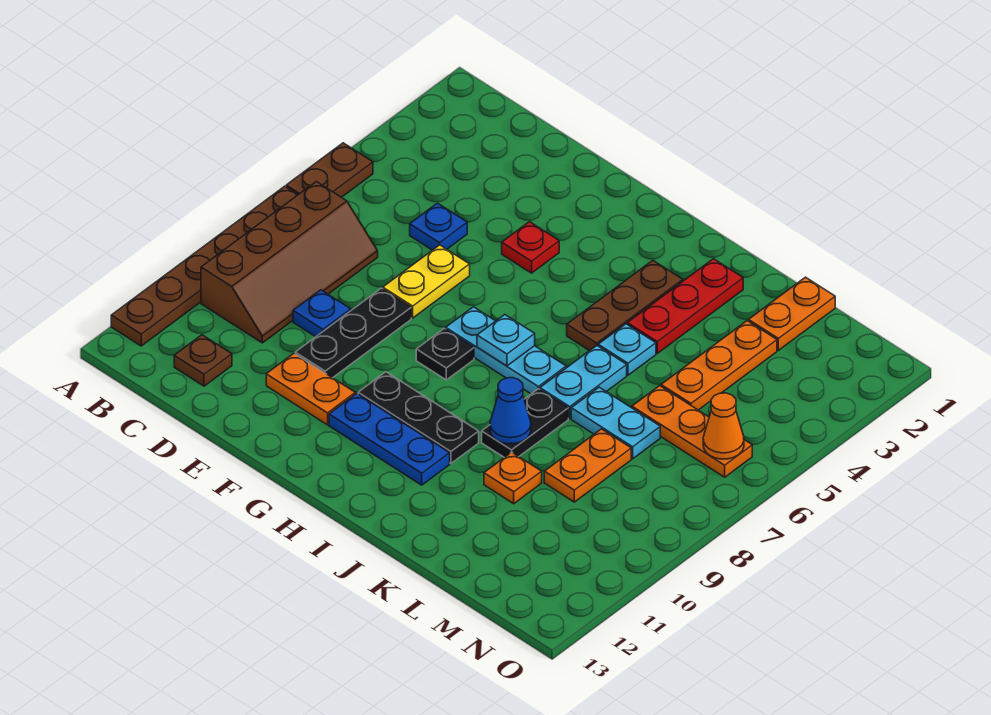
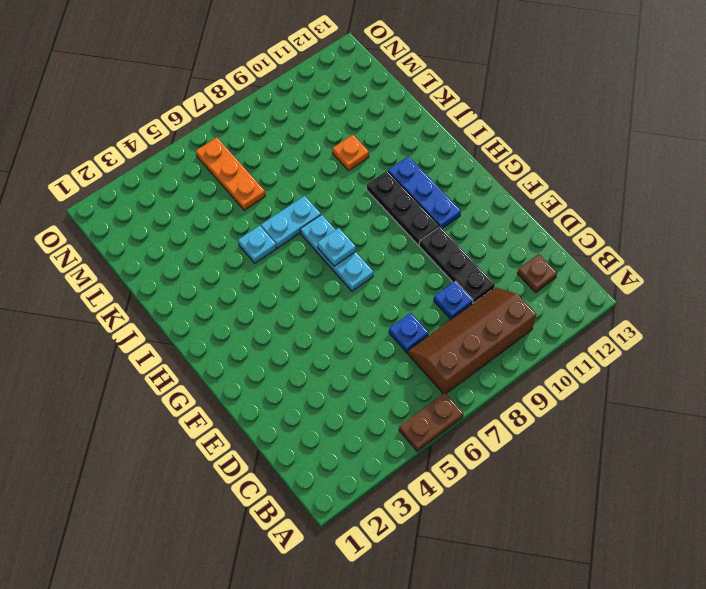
blue plate D7 level 1 -> blue plate D5 level 1
black plate D10:F10 level 1 -> black plate E8:E10 level 1
none -> brown plate A7:A12 level 1
none -> yellow plate E6:E7 level 1
none -> orange plate E11:F11 level 1

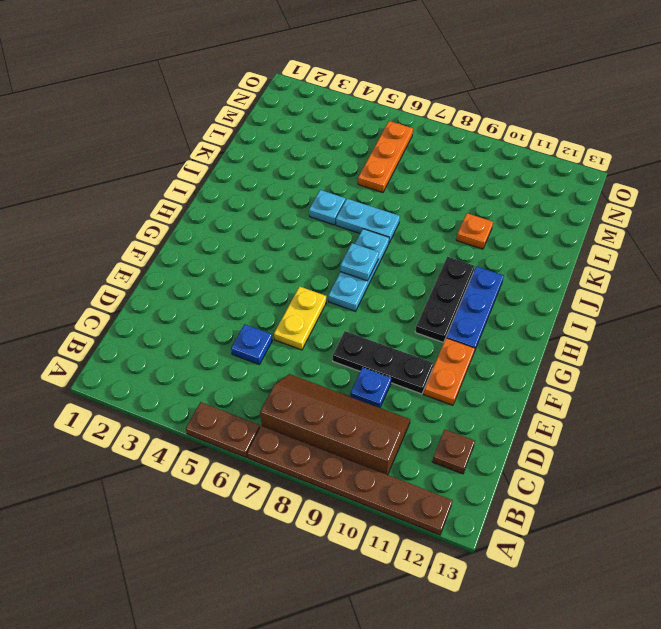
yellow plate E6:F6 level 1 -> yellow plate E6:E7 level 1
none -> red plate F4 level 1
none -> black plate G8 level 1
none -> brown plate I3:I5 level 1

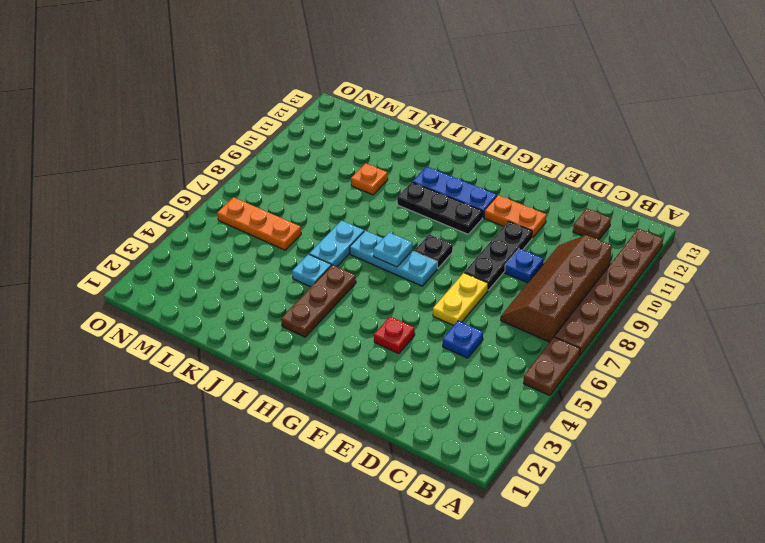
none -> red plate J2:J4 level 1
none -> black plate J8:J9 level 1
none -> cyan plate K7:L7 level 1

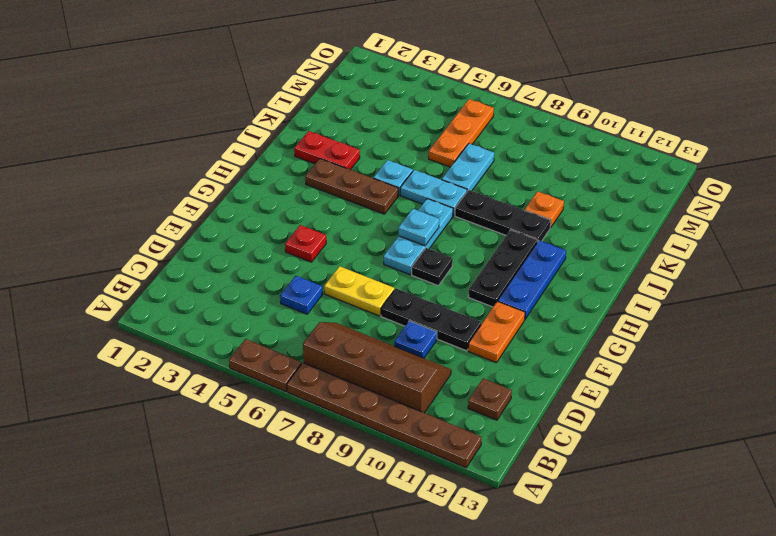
red plate J2:J3 level 1 -> red plate J2:J4 level 1
black plate J8:J10 level 1 -> black plate J8:J9 level 1
none -> orange plate L1:L2 level 1
none -> orange plate L3:L5 level 1
none -> orange plate L8:L9 level 1

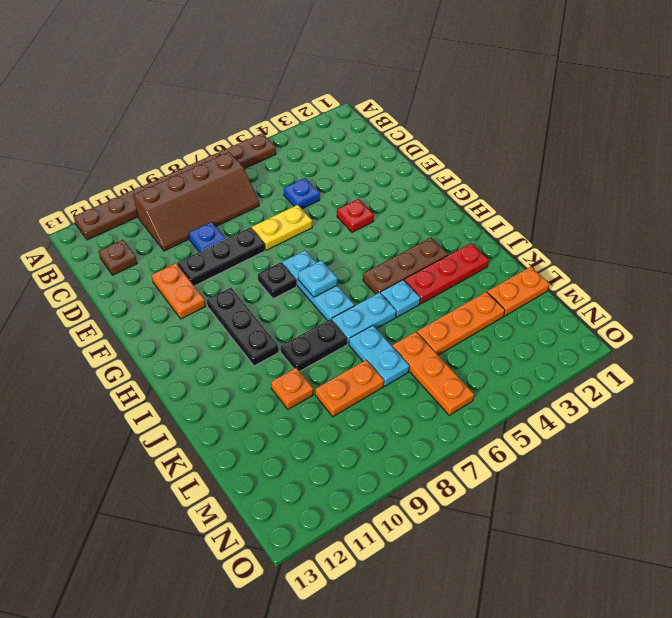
none -> blue plate G11:I11 level 1
none -> blue cone J9 level 2
none -> orange cone N6 level 2

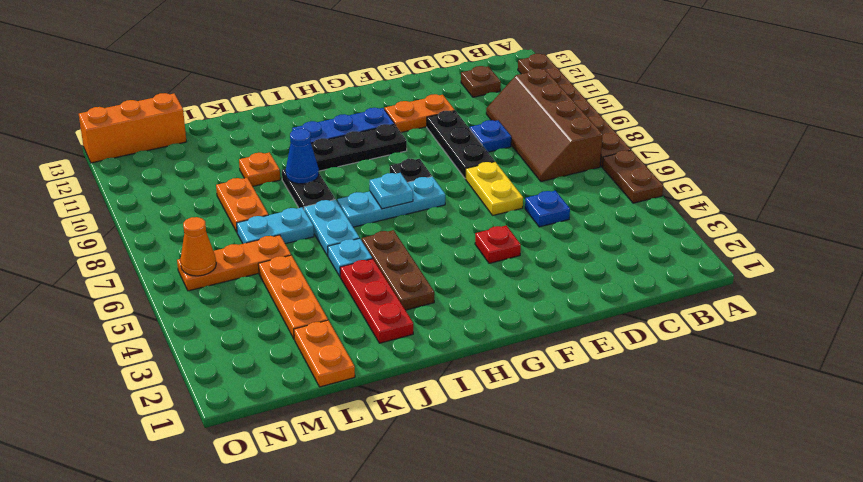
orange brick M13:O13 level 1 -> none

